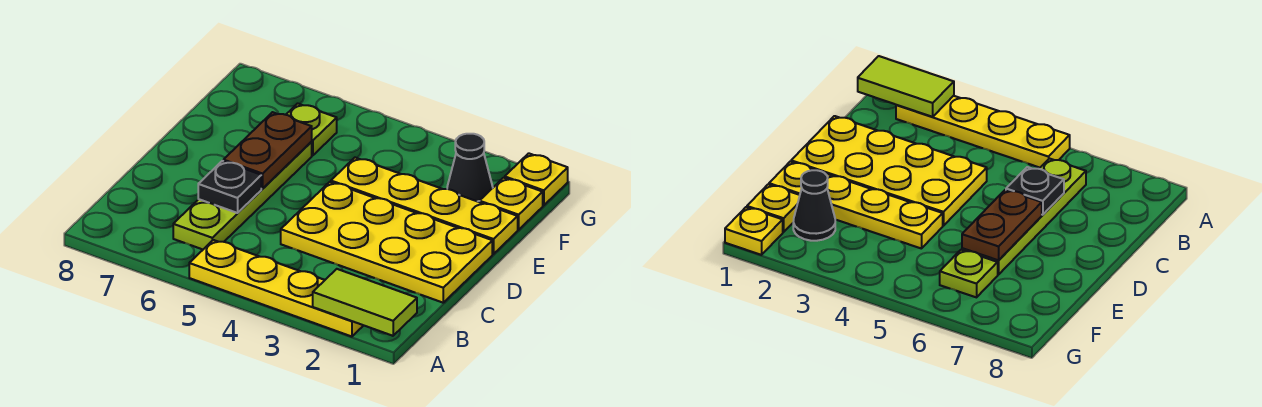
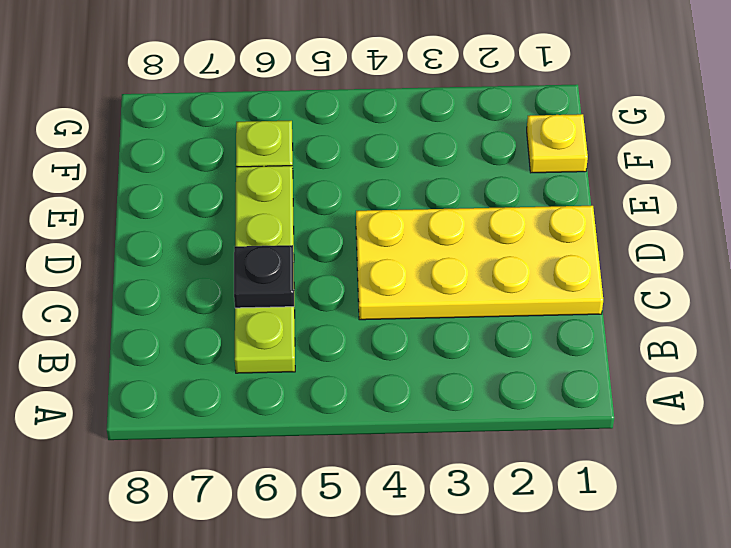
none -> yellow plate A2:A5 level 1
none -> yellow plate E1:E4 level 1

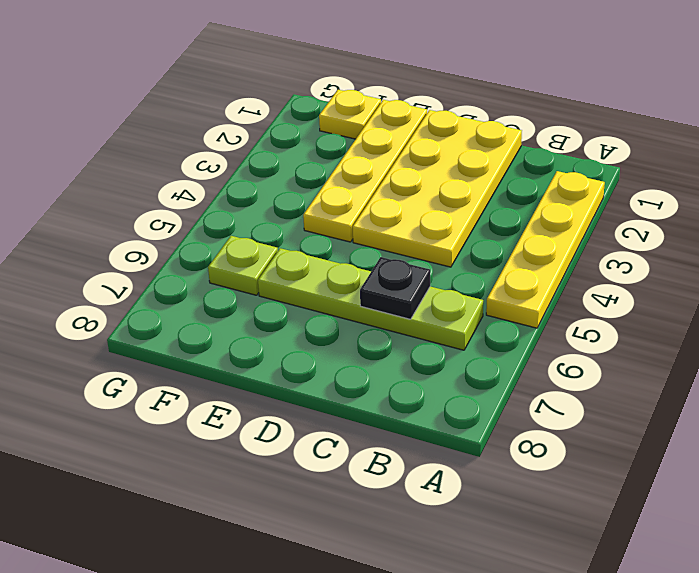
none -> black cone F2 level 1
none -> yellow plate G1 level 1

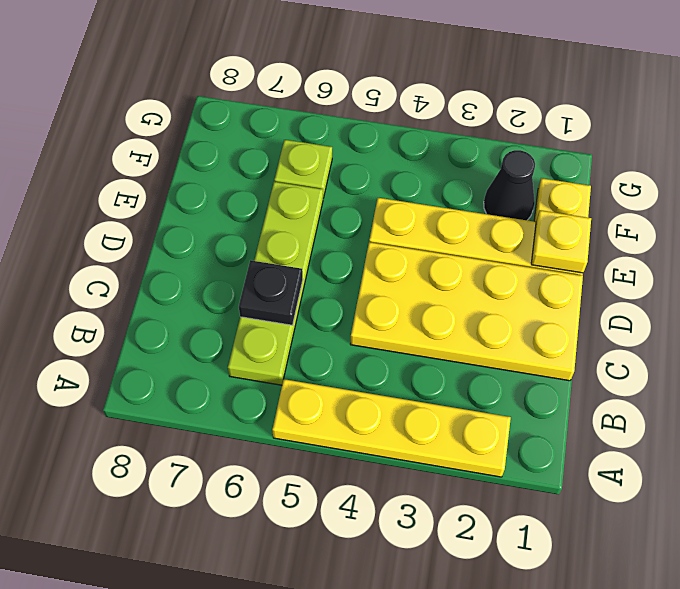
yellow plate E1 level 2 -> yellow plate G1 level 1
none -> lime tile A1:A2 level 2
none -> brown plate D6:E6 level 2

